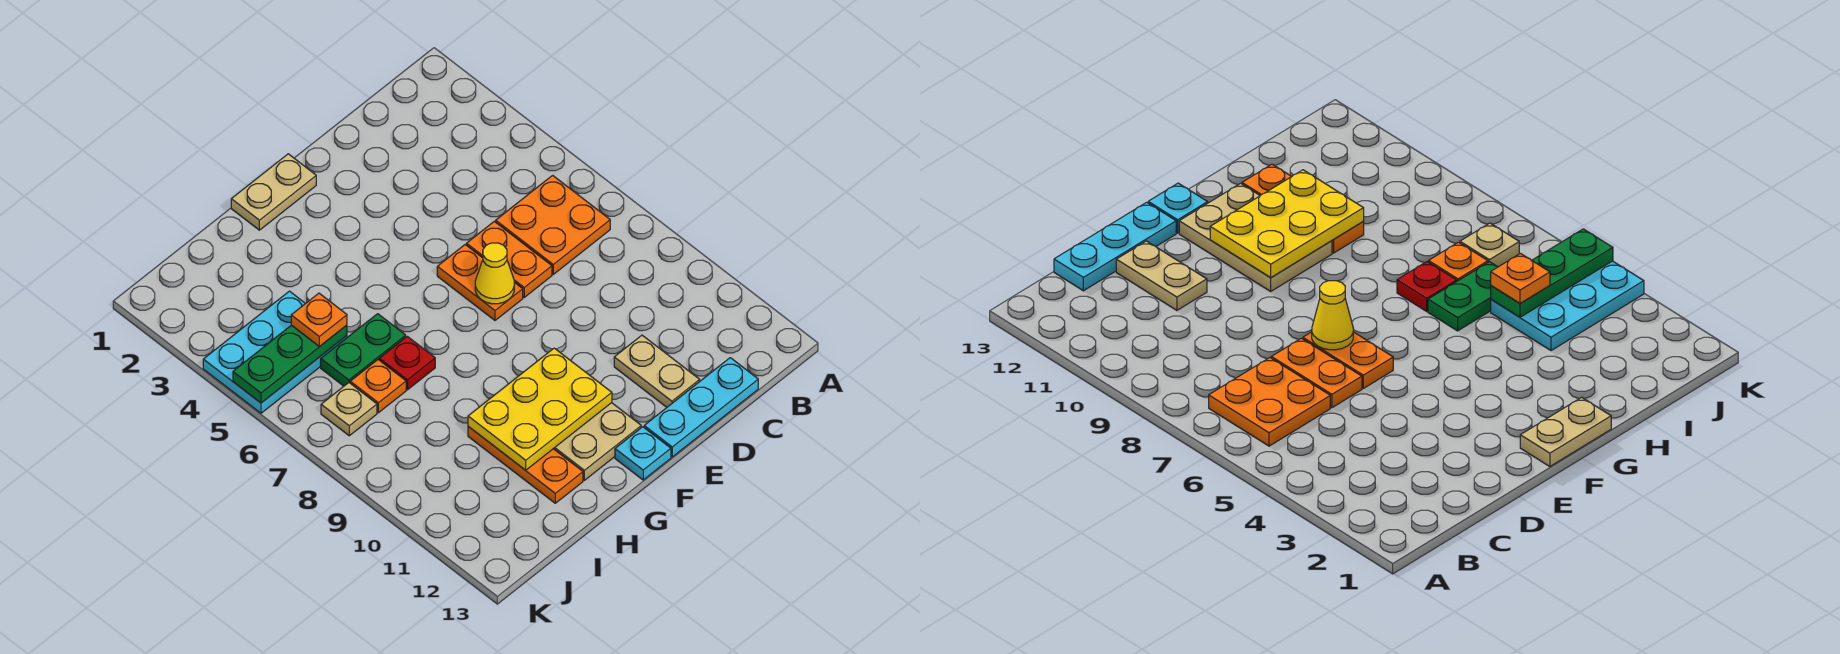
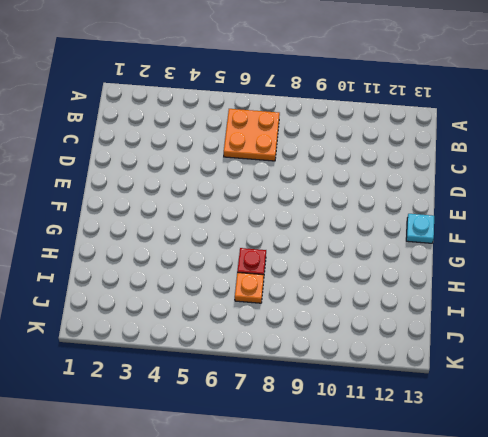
none -> cyan plate C13:E13 level 1
none -> orange plate D6:D7 level 1
none -> tan plate D11:D12 level 1

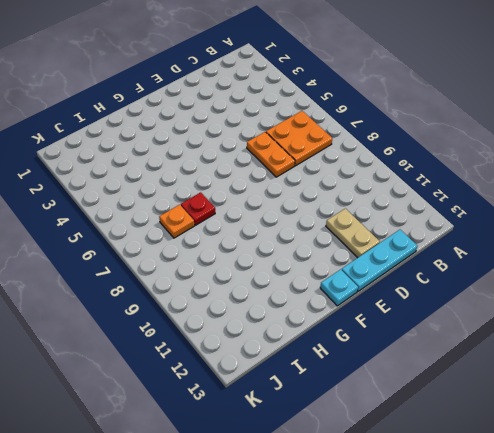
none -> orange plate E6:E7 level 1
none -> tan plate F1:G1 level 1
none -> tan plate F10:G12 level 1

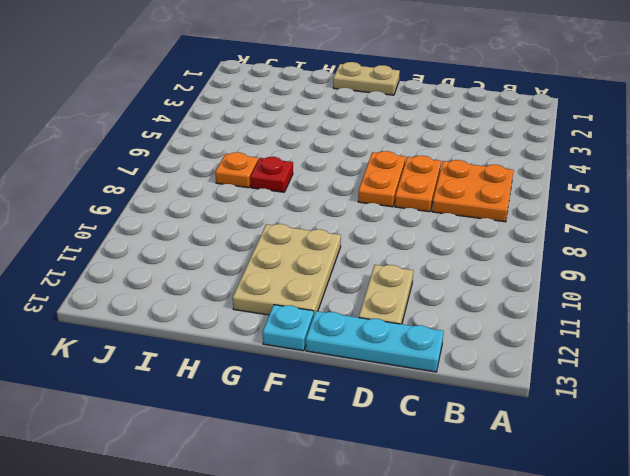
none -> green plate H6:I6 level 1
none -> orange plate H10:H12 level 1
none -> cyan plate I4:K5 level 1

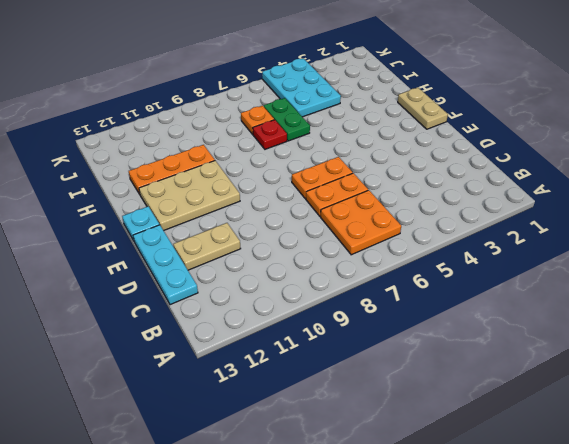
none -> tan plate J7 level 1
none -> yellow cone E7 level 2
none -> yellow plate F10:H11 level 2

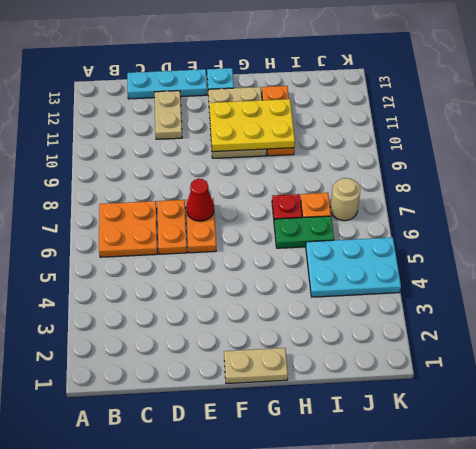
red cone E7 level 2 -> yellow cone E7 level 2
tan round brick J7 level 1 -> tan plate J7 level 1
none -> green plate I5:K5 level 2
none -> orange plate I5 level 3

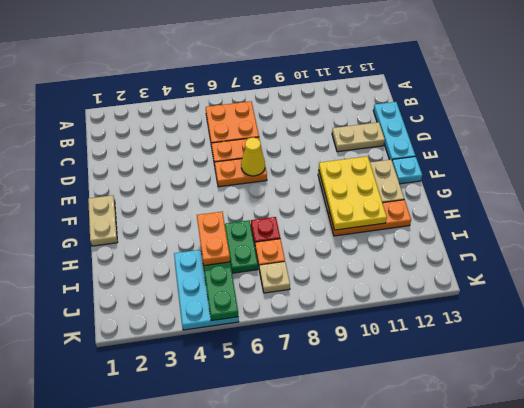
orange plate H5:I5 level 3 -> orange plate I5 level 3

